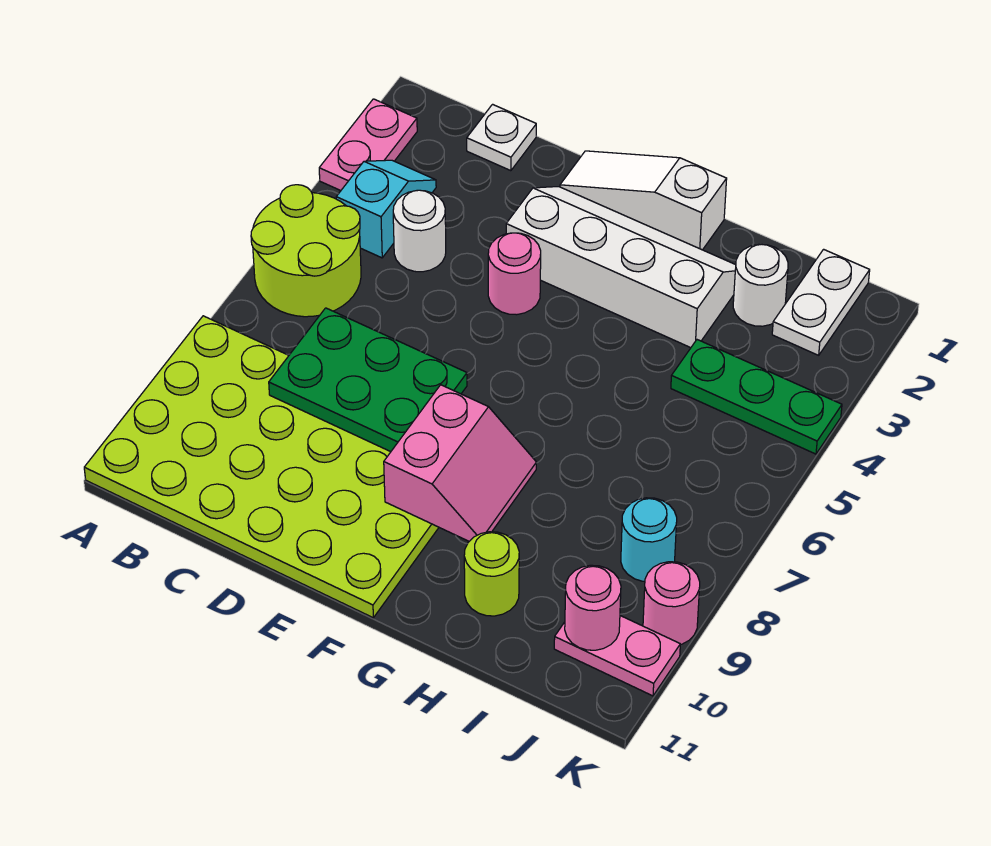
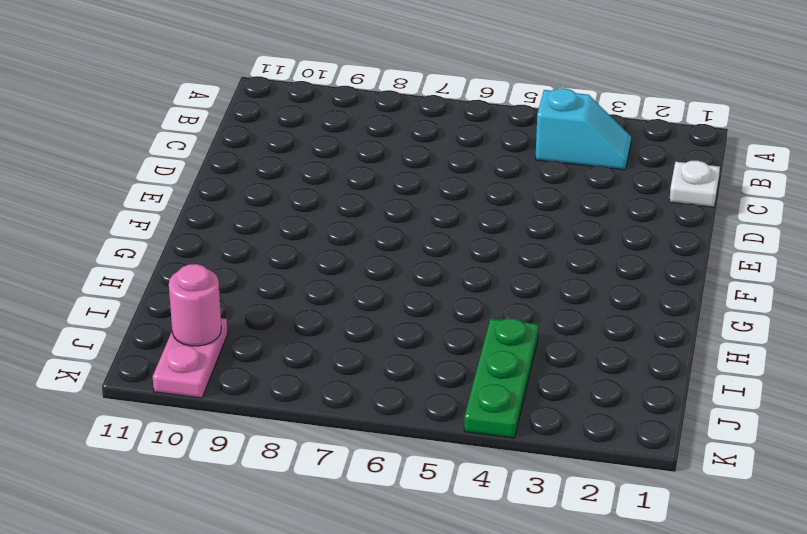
none -> pink plate A2:A3 level 1
none -> lime round brick A5:B6 level 1
none -> lime plate A8:F11 level 1

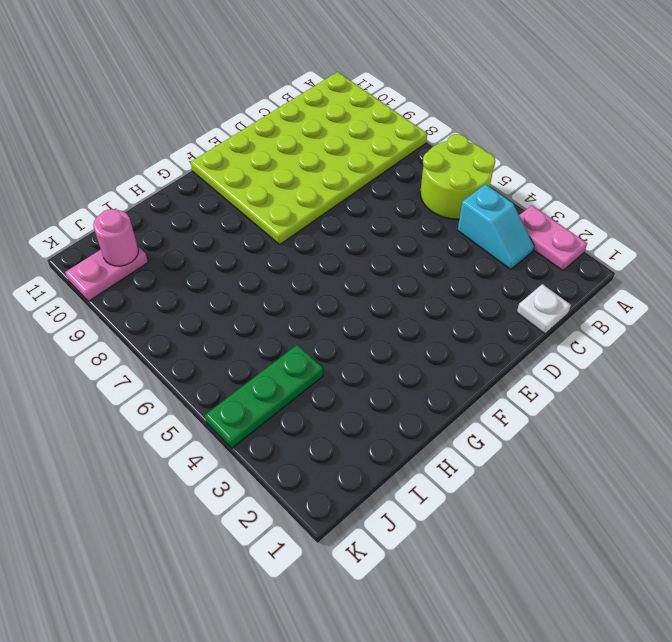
none -> white round brick C4 level 1
none -> white slope E1:G1 level 1 top G
none -> white slope E2:H3 level 1 top 3

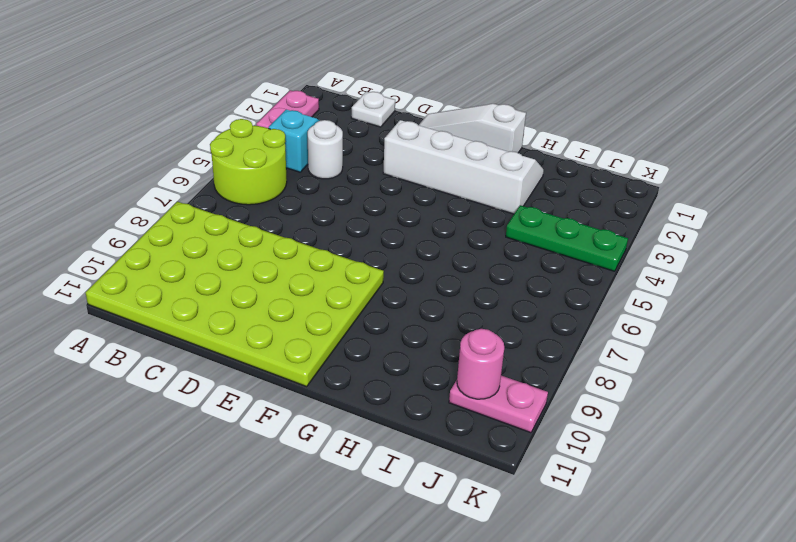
none -> pink round brick E4 level 1
none -> lime round brick H10 level 1
none -> white round brick I2 level 1

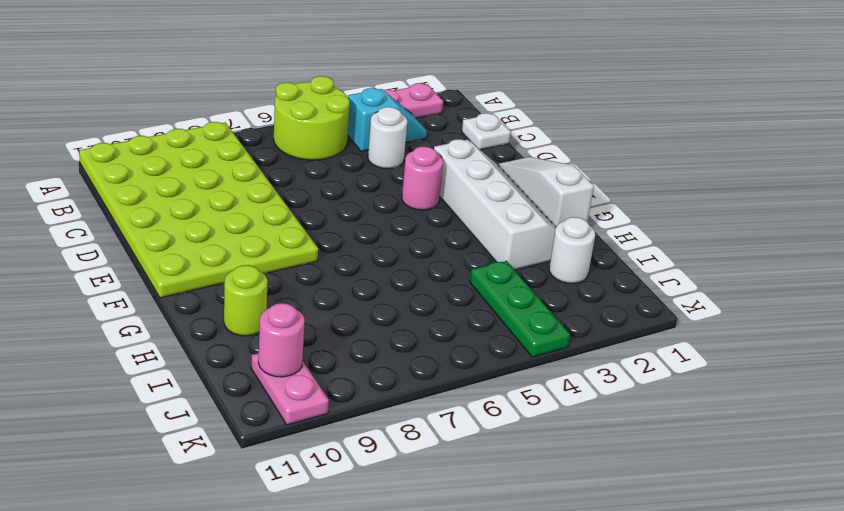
none -> white plate J1:J2 level 1
none -> cyan round brick J8 level 1
none -> pink round brick K9 level 1

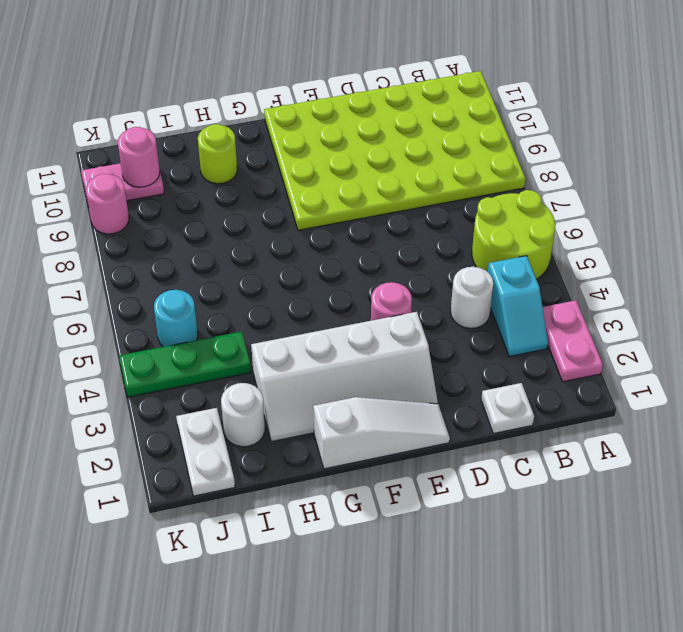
cyan round brick J5 level 1 -> cyan round brick J8 level 1
none -> green plate C7:E8 level 2
none -> pink slope F8:G9 level 2 top F

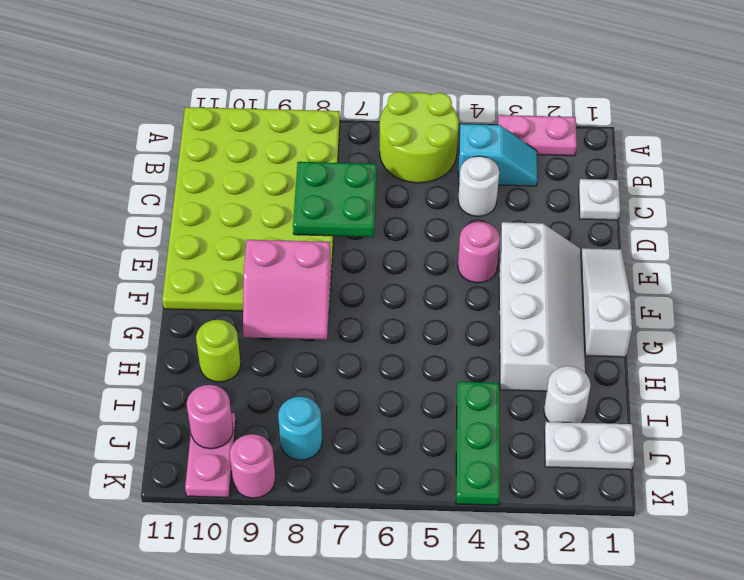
green plate C7:D8 level 2 -> green plate C7:E8 level 2

